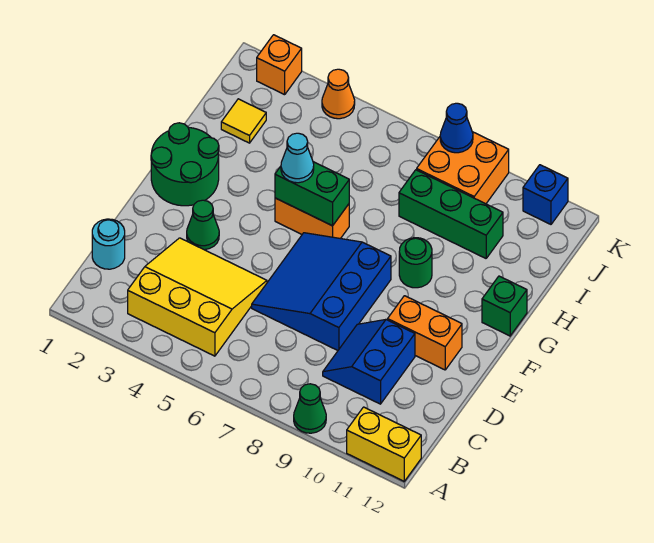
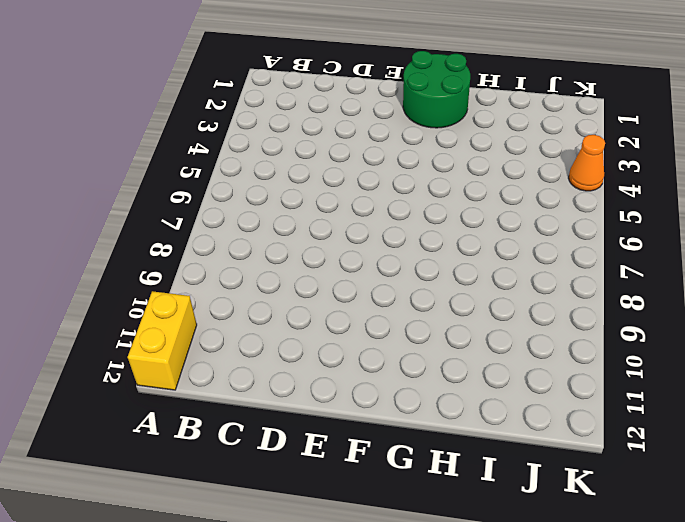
none -> green cone A9 level 1
none -> yellow slope B3:D5 level 1 top B
none -> cyan round brick C1 level 1

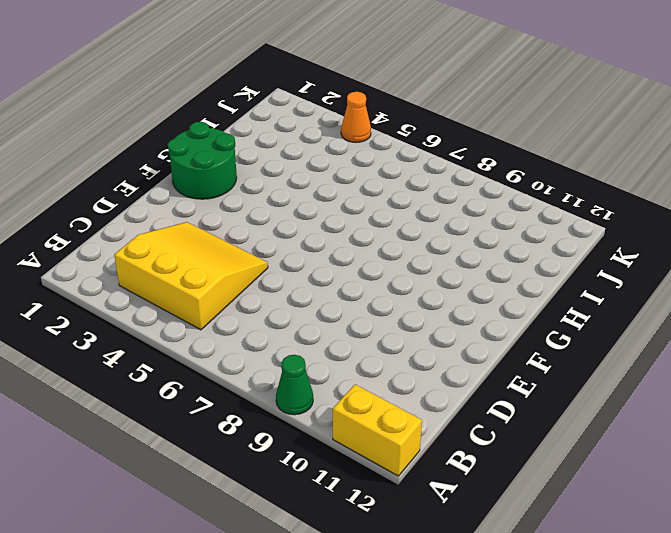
none -> cyan round brick C1 level 1
none -> blue slope C9:D10 level 1 top 10
none -> blue slope D6:F8 level 1 top 8

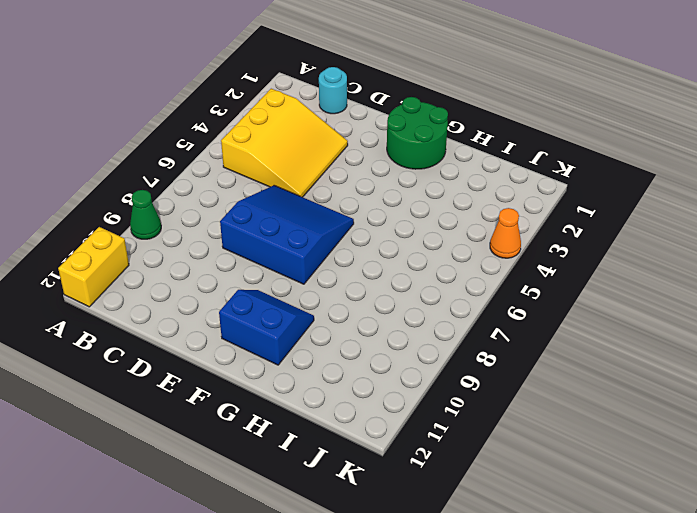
blue slope F10:G11 level 1 top 11 -> blue slope C9:D10 level 1 top 10
none -> green cone E3 level 1
none -> orange brick E10:E11 level 1
none -> orange brick G5:G6 level 1

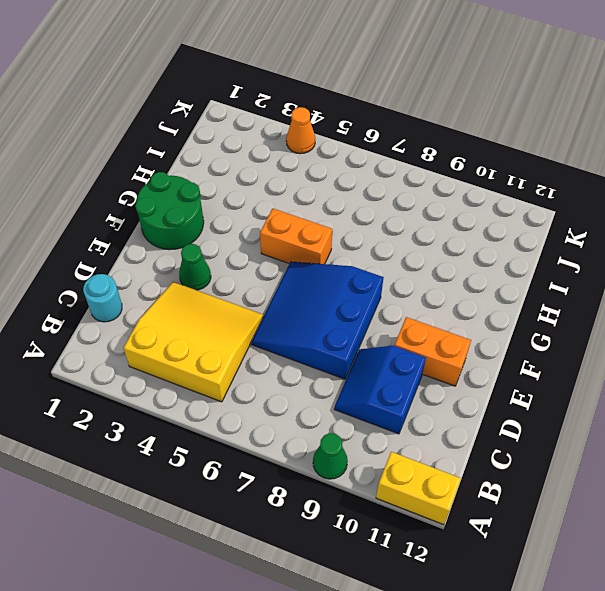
none -> green round brick G9 level 1
none -> green brick G12 level 1
none -> yellow tile I2 level 1

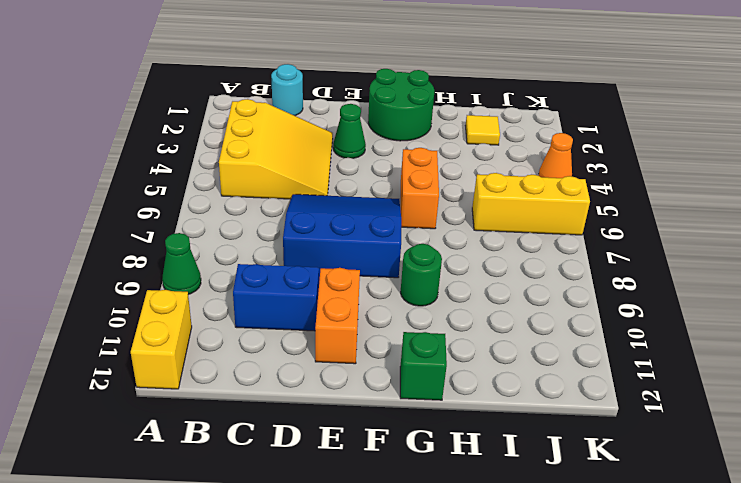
yellow brick I6:K6 level 1 -> none
none -> green brick I8:I10 level 1
none -> orange brick J8:K9 level 1
none -> orange brick K2 level 1

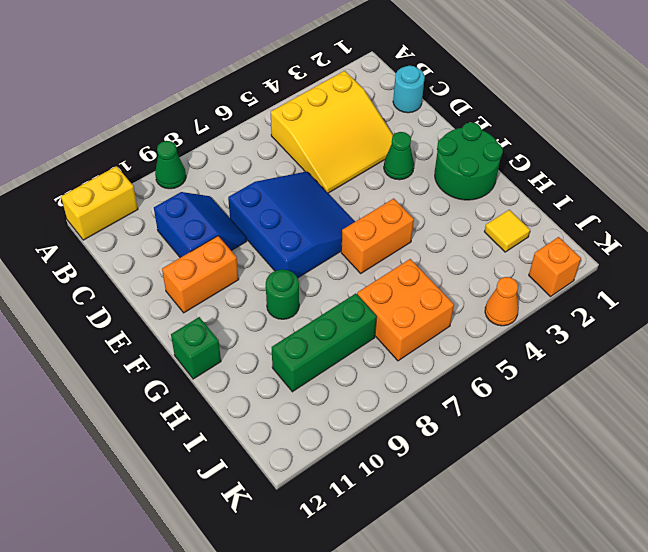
orange brick I6:J7 level 1 -> orange brick J8:K9 level 1
none -> blue brick K11 level 1
none -> green brick G5:G6 level 2
none -> blue cone K8 level 2

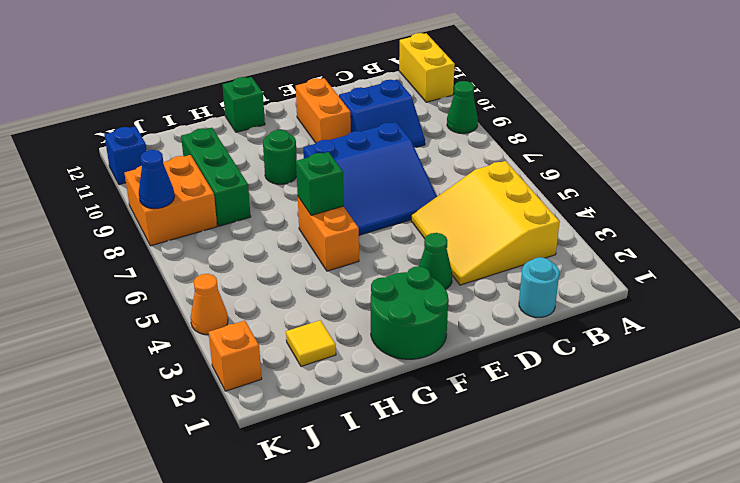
green brick G6 level 2 -> green brick G5:G6 level 2
none -> cyan cone G5 level 3

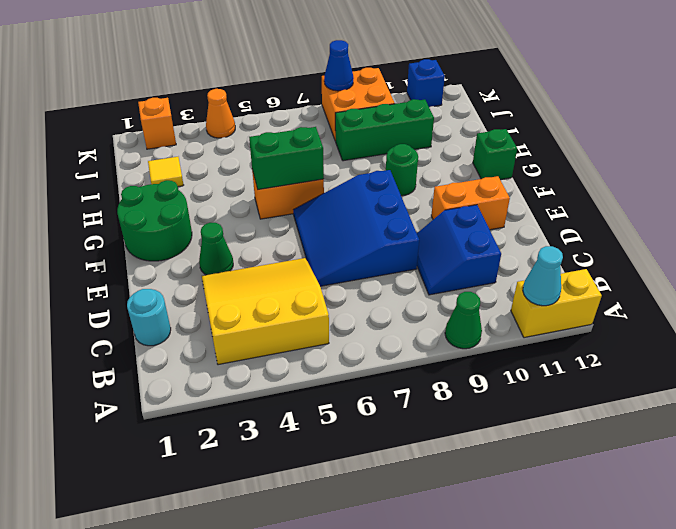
cyan cone A11 level 2 -> cyan cone G5 level 3

